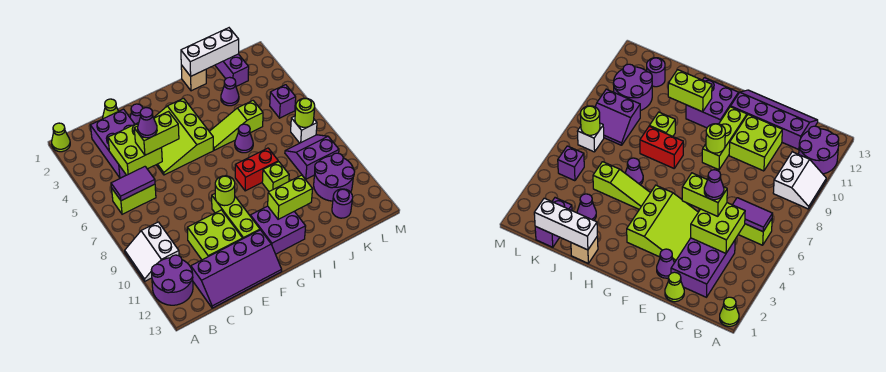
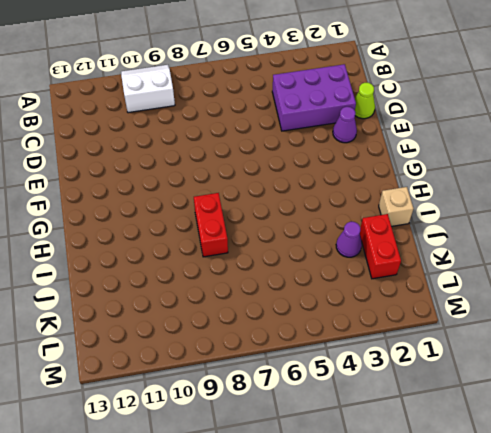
red brick J2:K2 level 1 -> purple brick K1:K2 level 1
none -> lime cone A1 level 1
none -> purple round brick A11:B12 level 1
none -> lime brick B6:C6 level 1
none -> purple slope C12:F13 level 1 top 12

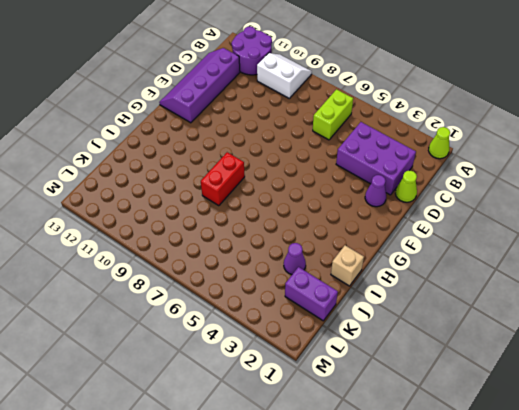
none -> lime brick D10:E11 level 1
none -> lime slope E3:G5 level 1 top G
none -> lime brick F9:F11 level 1
none -> purple brick G11:H12 level 1

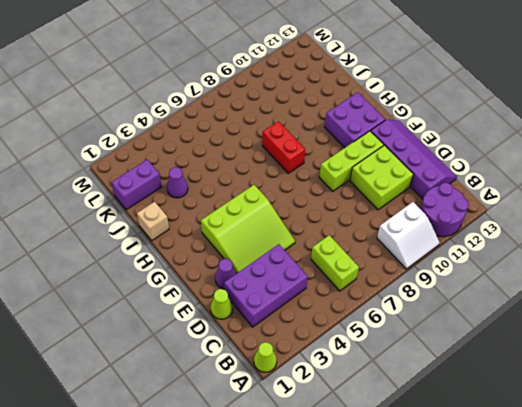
none -> lime slope H5:J5 level 1 top J
none -> purple cone I6 level 1
none -> lime brick I9 level 1
none -> purple slope K8:L9 level 1 top 9

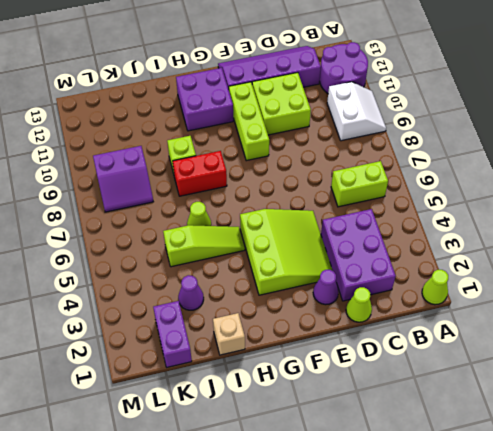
lime cone I6 level 1 -> purple cone I6 level 1
none -> purple round brick K10:L11 level 1
none -> purple round brick K12 level 1
none -> purple brick L5 level 1
none -> white brick L7 level 1

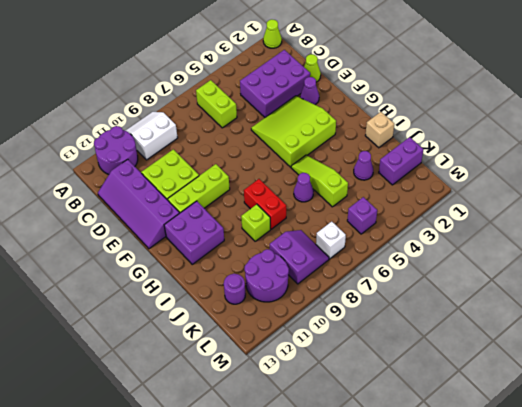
none -> purple tile B6:C6 level 2
none -> lime brick C4:D5 level 2
none -> lime round brick F9 level 2
none -> lime brick H11:I11 level 2

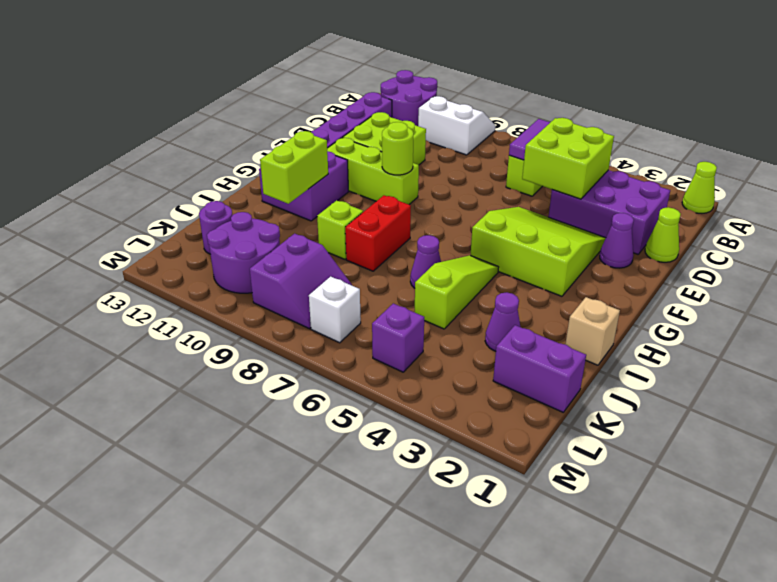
none -> white brick I1:K1 level 2
none -> lime round brick L7 level 2
none -> lime brick D5:E5 level 3
none -> purple cone D5 level 4

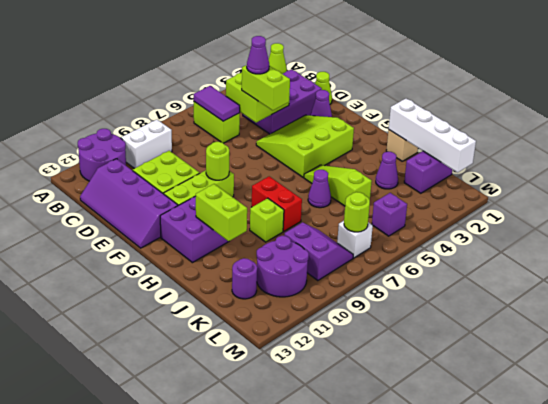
white brick I1:L1 level 2 -> white brick I1:K1 level 2

